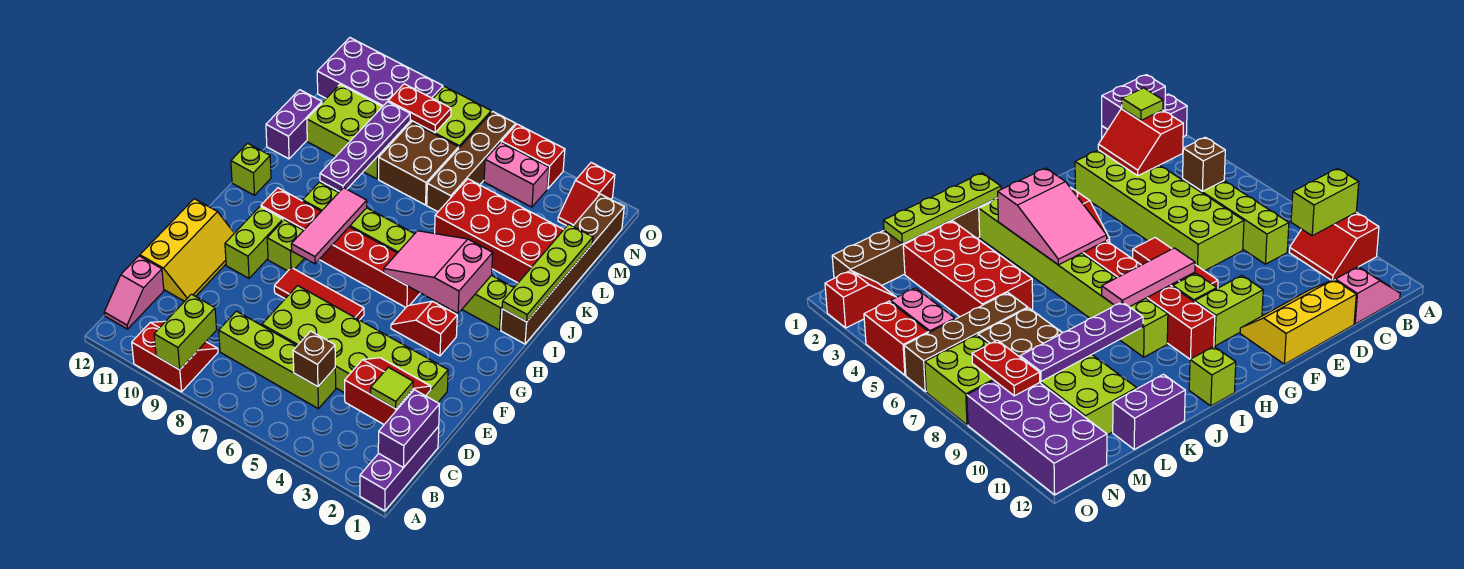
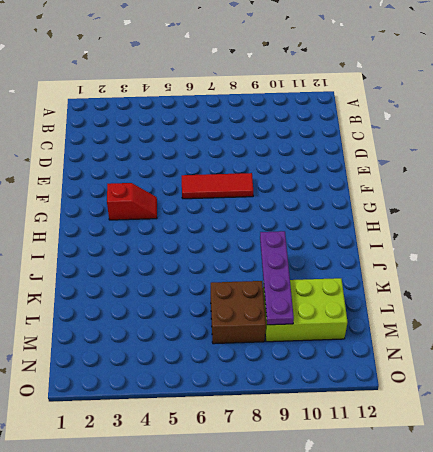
none -> purple brick A1:C1 level 1
none -> red slope A9:B10 level 1 top A
none -> pink slope B12:C12 level 1 top C
none -> lime brick C5:C8 level 1

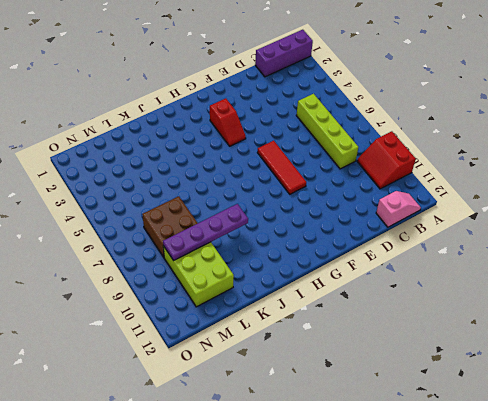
none -> lime brick D2:E7 level 1
none -> yellow slope D11:F12 level 1 top 12
none -> lime brick F10:G10 level 1
none -> lime brick G9 level 1

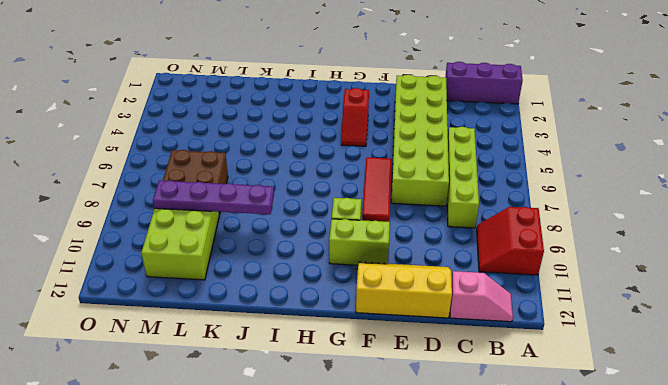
none -> red brick H5:H10 level 1
none -> brown brick I1:N1 level 1
none -> lime brick I2:I9 level 1
none -> lime brick I12 level 1

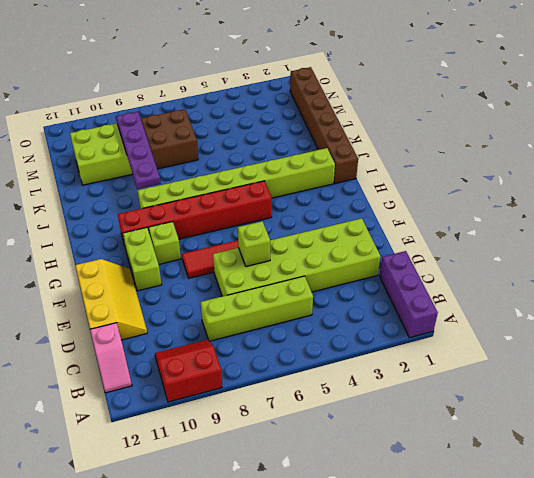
lime brick E6 level 2 -> lime brick I12 level 1
none -> red slope G3:G4 level 1 top 3
none -> red brick K2:L5 level 1
none -> purple brick K12:L12 level 1
none -> brown brick L6:O6 level 1

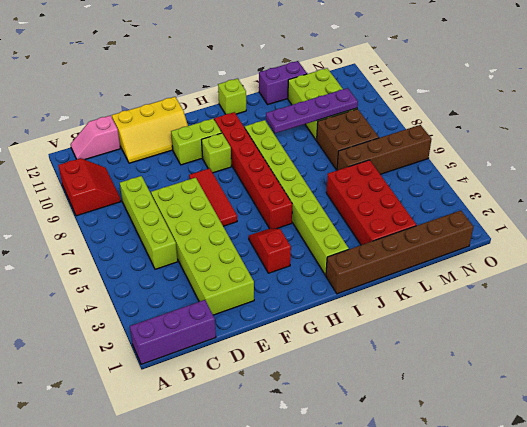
none -> red slope N2:O2 level 1 top O
none -> pink brick N4:N5 level 1
none -> lime brick N7:O8 level 1
none -> purple brick N9:O12 level 1

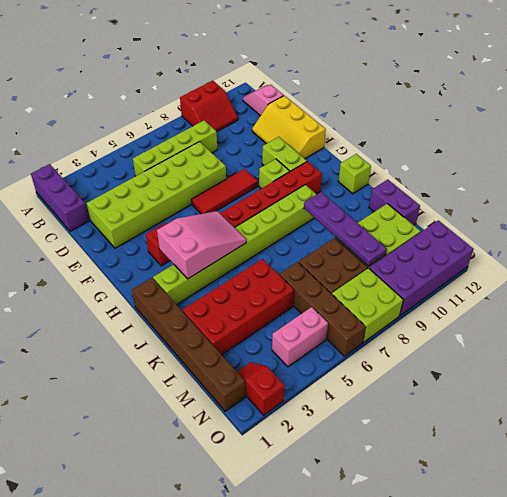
none -> red brick O4:O5 level 1
none -> lime brick A9:B9 level 2
none -> purple brick B1:C1 level 2
none -> red slope C2:D3 level 2 top C

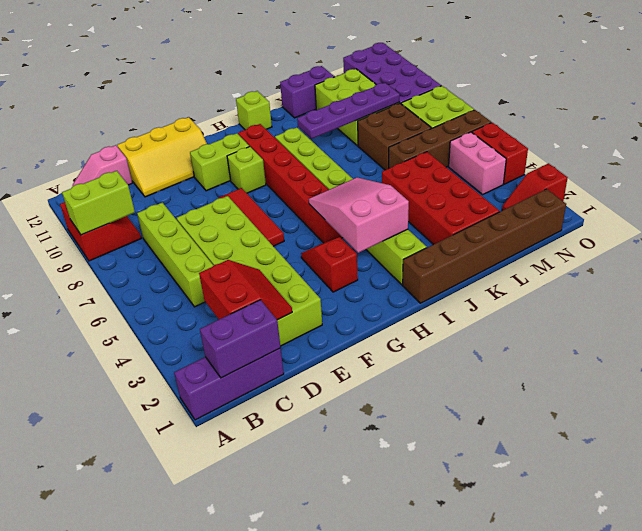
none -> brown brick C5 level 2
none -> pink tile G8:I8 level 2
none -> lime plate I1:L1 level 2
none -> red plate N8:N9 level 2

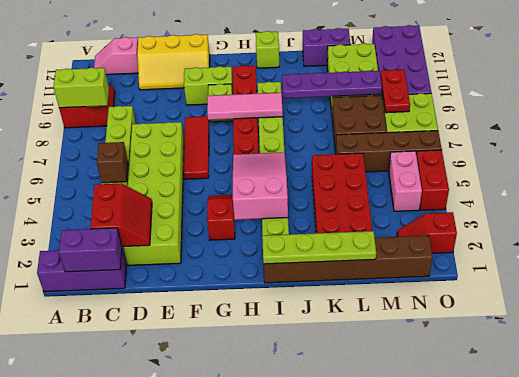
none -> lime tile C2 level 3

